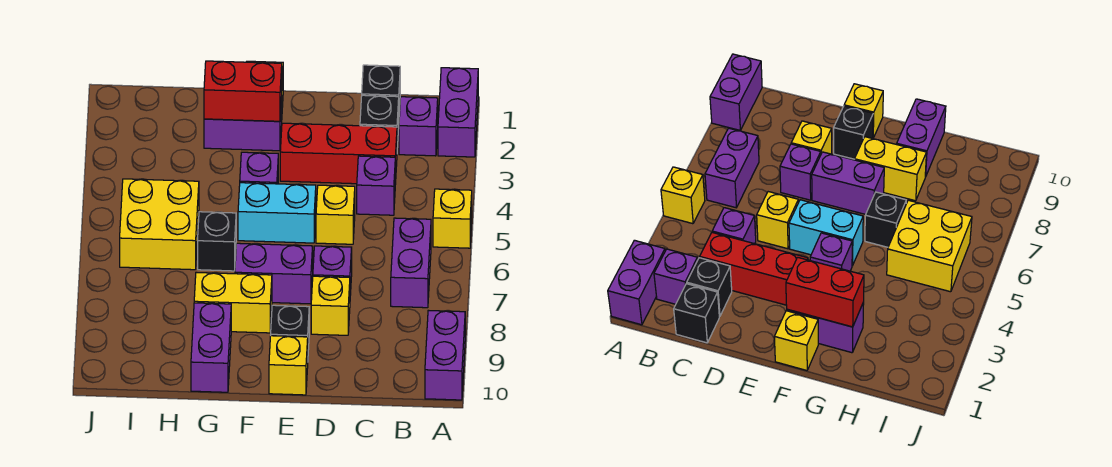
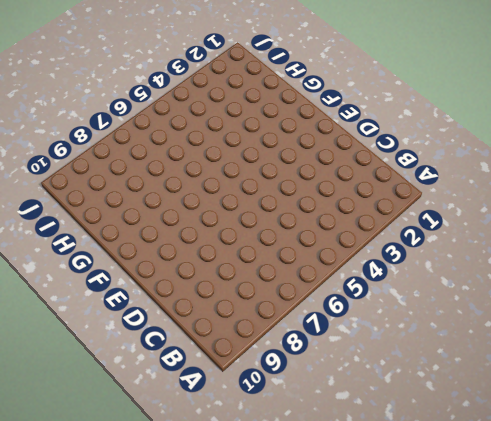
none -> purple brick A1:A2 level 1
none -> yellow brick A5 level 1
none -> purple brick A9:A10 level 1

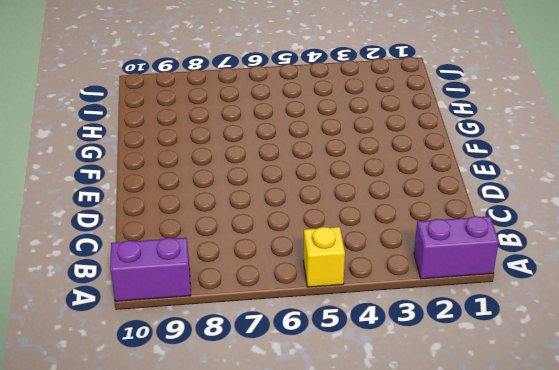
none -> purple brick B2 level 1
none -> purple brick B6:B7 level 1
none -> black brick C1 level 1

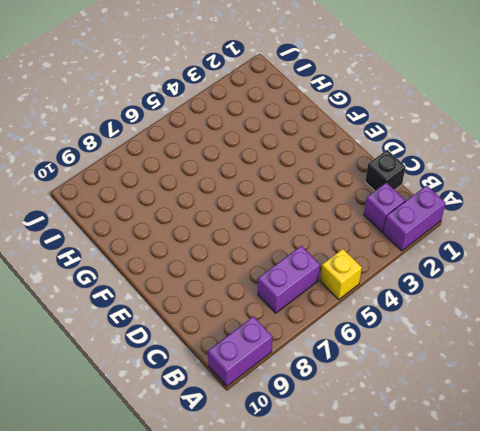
none -> black brick C2 level 1
none -> red brick C3:E3 level 1
none -> purple brick C4 level 1

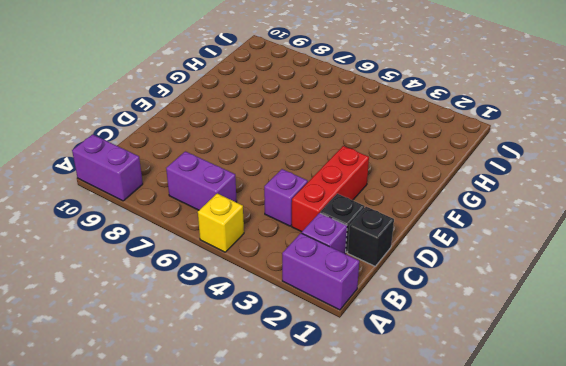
none -> yellow brick D5 level 1
none -> purple brick D7 level 1
none -> yellow brick D8 level 1

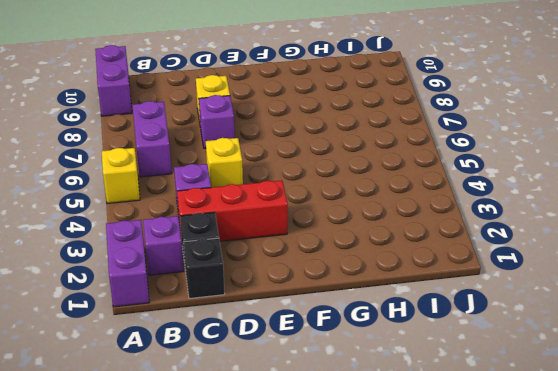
none -> cyan brick E5:F5 level 1
none -> purple brick E7:F7 level 1
none -> black brick E9 level 1

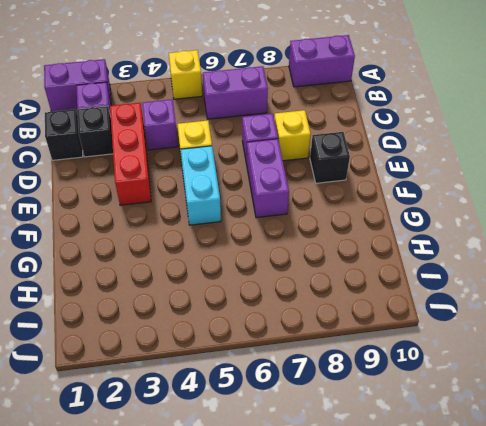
none -> yellow brick E10 level 1
none -> yellow brick F1 level 1
none -> purple brick F2:G2 level 1

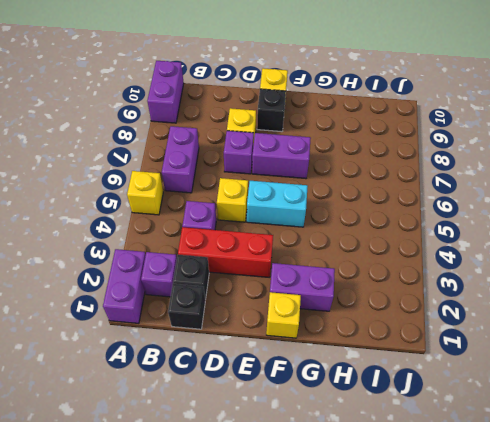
none -> purple brick F4 level 1
none -> yellow brick F8:G8 level 1
none -> black brick G6 level 1

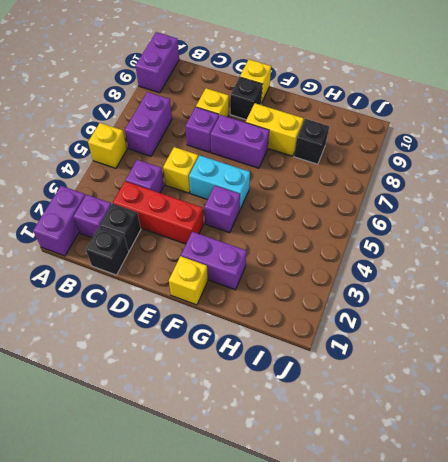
black brick H8 level 1 -> black brick G6 level 1
none -> purple brick G9:G10 level 1
none -> yellow brick H5:I6 level 1
none -> red brick F2:G2 level 2

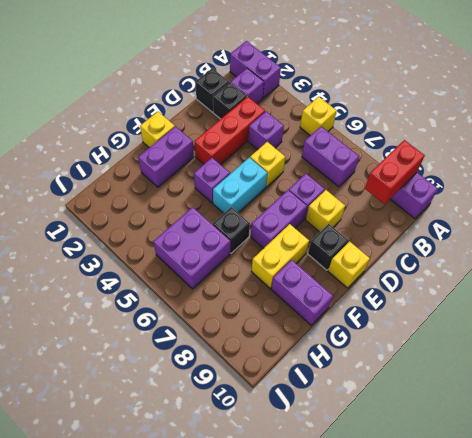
red brick A9:B9 level 2 -> red brick F2:G2 level 2
purple brick H5:I6 level 1 -> yellow brick H5:I6 level 1

